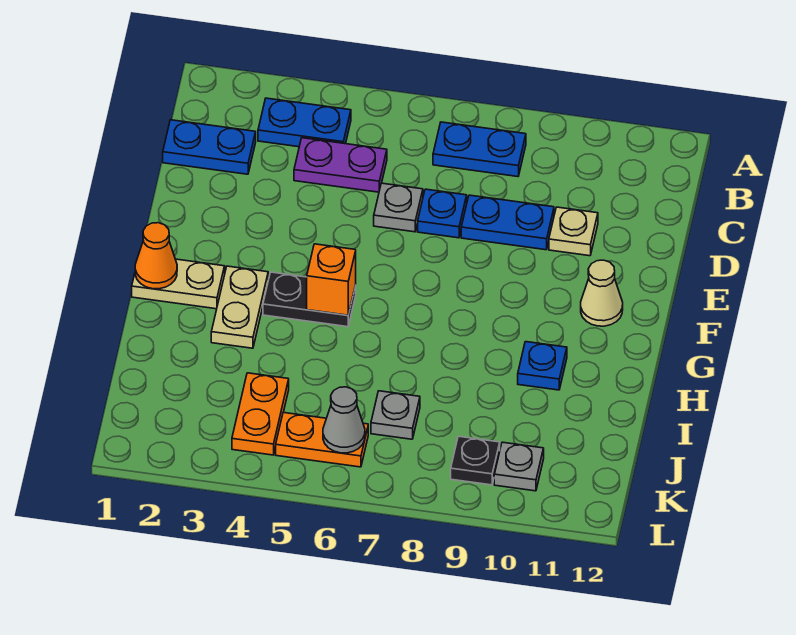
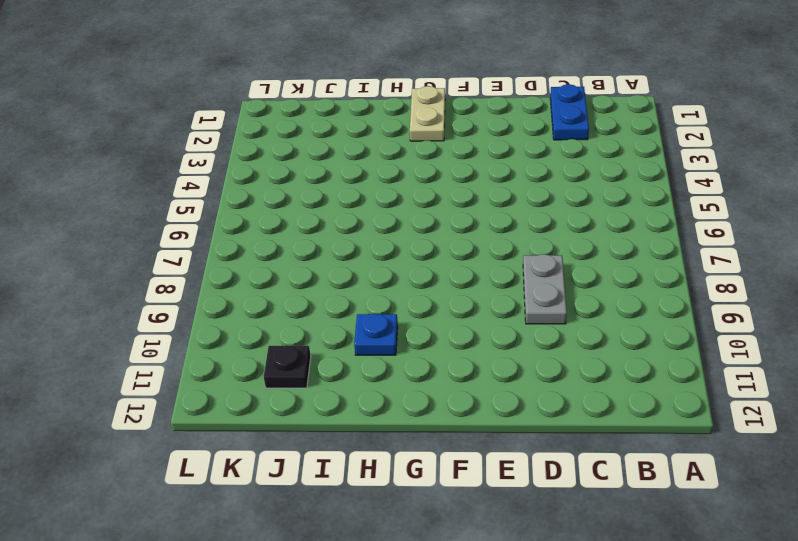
grey plate D8:D9 level 1 -> blue plate D8:D9 level 1
black plate J11 level 1 -> black plate K9 level 1
none -> blue plate B3:B4 level 1
none -> blue plate B7:B8 level 1
none -> purple plate C4:C5 level 1

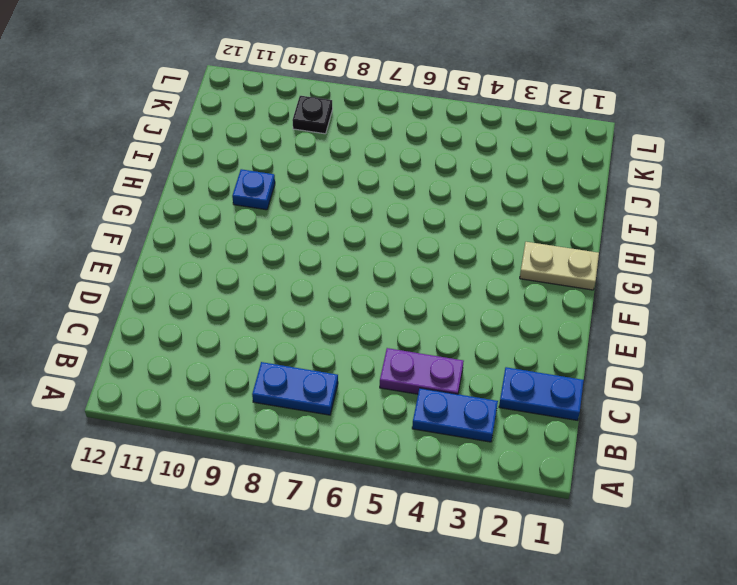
none -> grey plate D6 level 1
none -> blue plate D7 level 1
none -> blue plate D8:D9 level 1

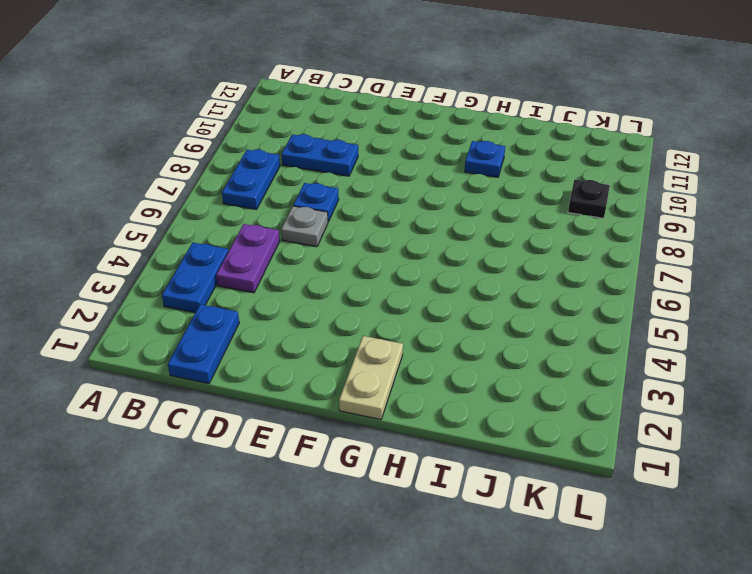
blue plate C9:D9 level 1 -> blue plate D8:D9 level 1
none -> tan plate D10 level 1
none -> tan cone F11 level 1
none -> tan plate G3:H3 level 1

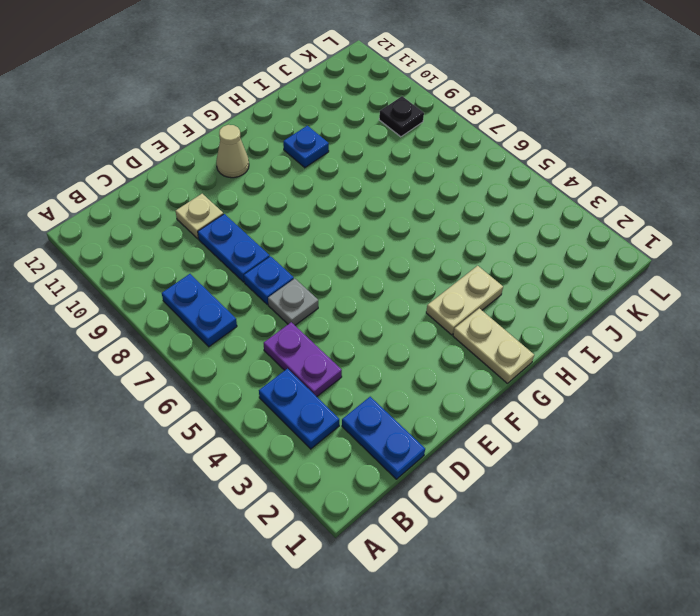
none -> black plate G4:G5 level 1
none -> orange plate J4:K4 level 1
none -> grey plate J7 level 1

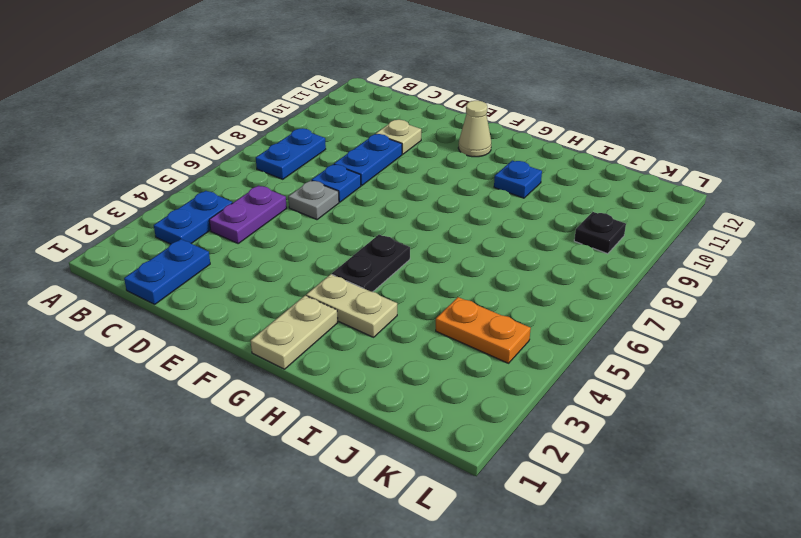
none -> grey plate J7 level 1
none -> orange plate K5:K6 level 1
none -> grey plate K10 level 1

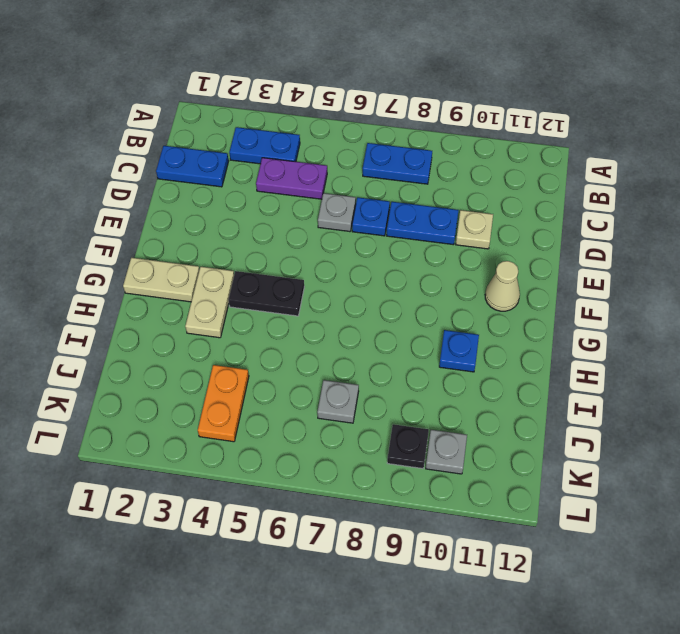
none -> orange plate K5:K6 level 1
none -> orange cone G1 level 2
none -> orange brick G5 level 2

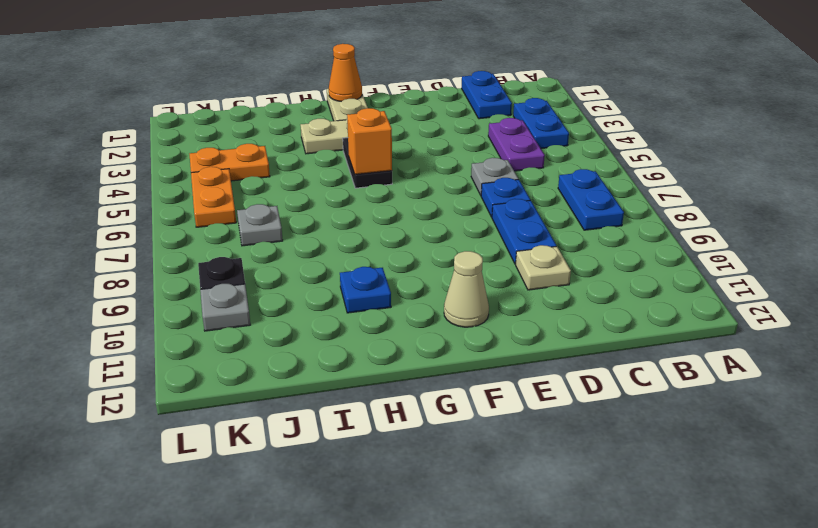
none -> grey cone K6 level 2

